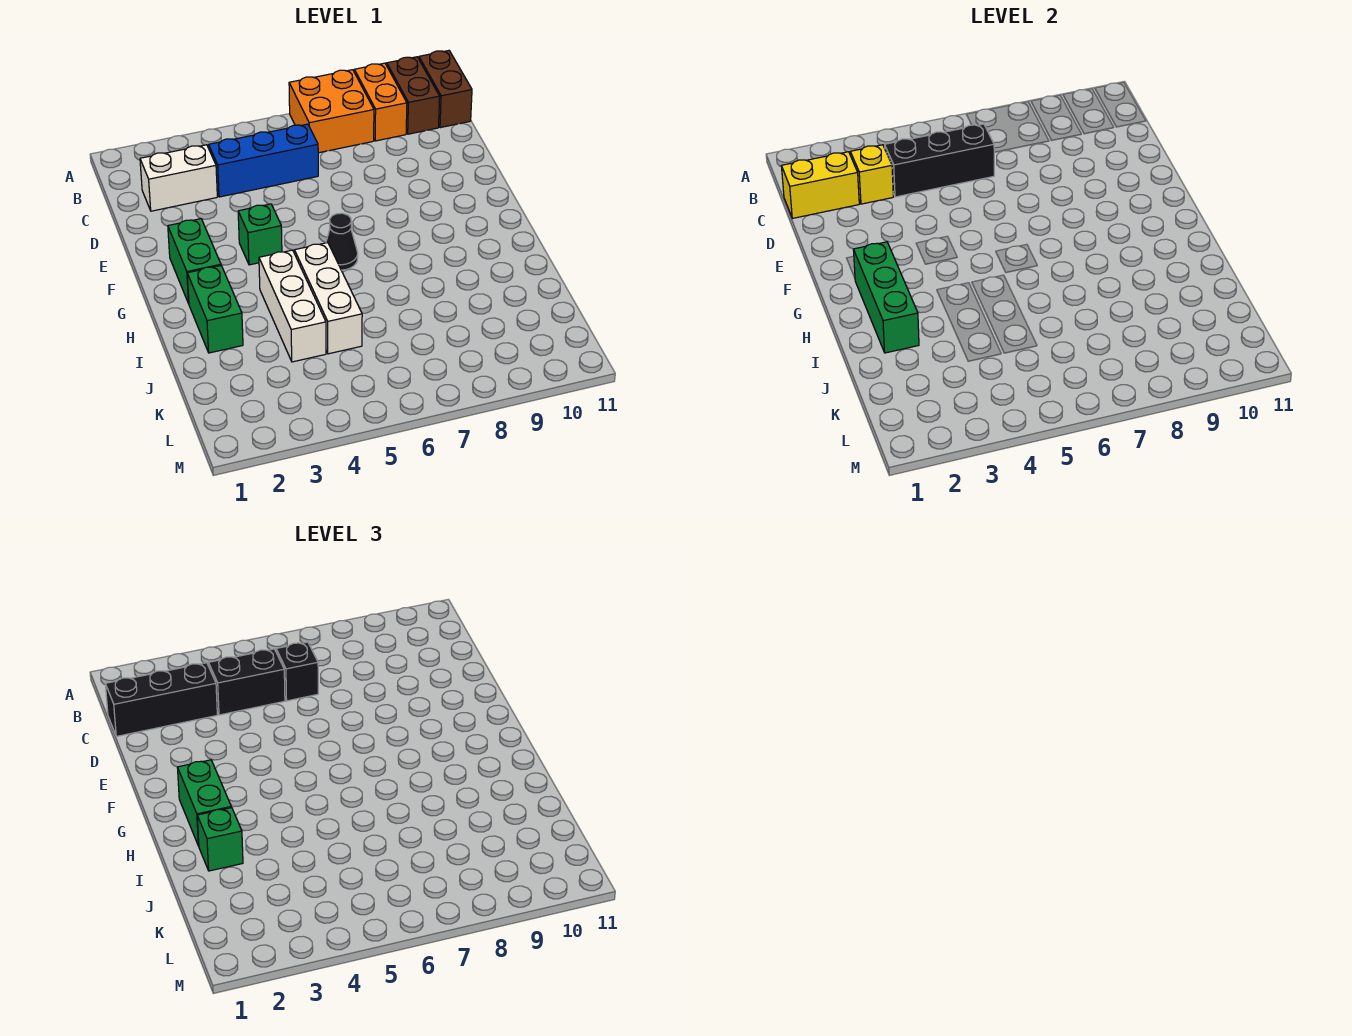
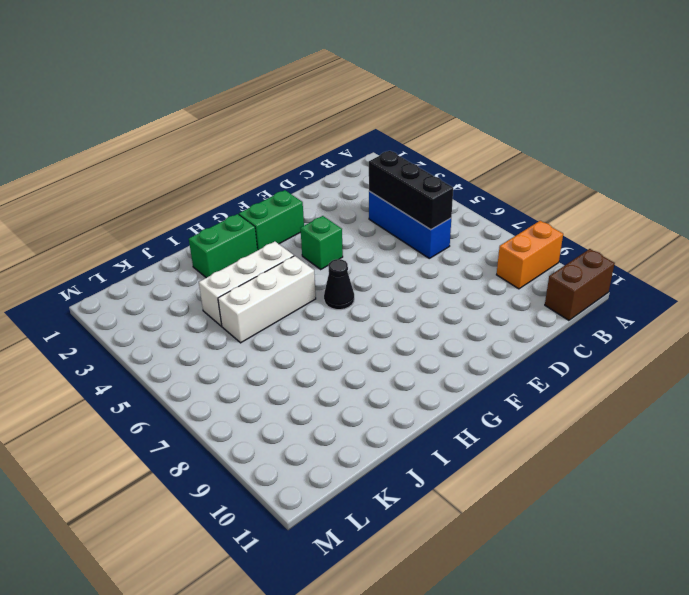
none -> orange brick A7:B8 level 1
none -> brown brick A10:B10 level 1
none -> white brick C2:C3 level 1

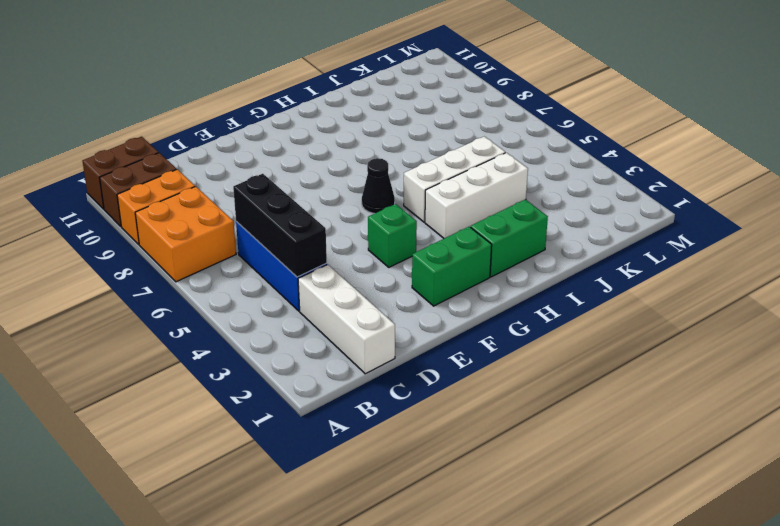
white brick C1:C3 level 1 -> white brick C2:C3 level 1
none -> yellow brick C1:C2 level 2
none -> yellow brick C3 level 2
none -> green brick G2:I2 level 2

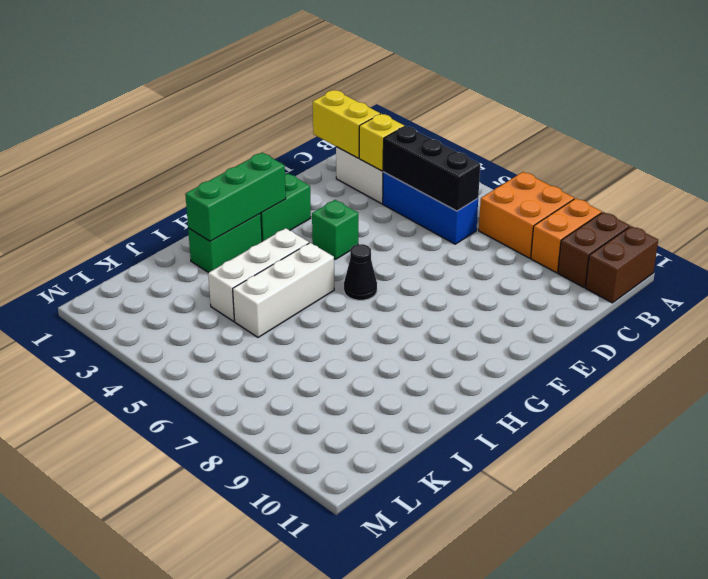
none -> black brick C1:C3 level 3
none -> black brick C4:C5 level 3
none -> black brick C6 level 3

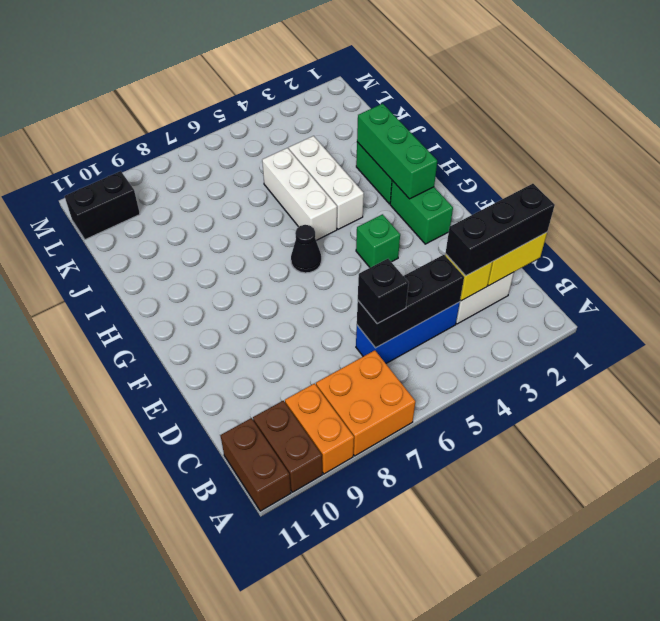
black brick L10:L11 level 1 -> black brick C4:C5 level 3
none -> green brick G2:H2 level 3
none -> green brick I2 level 3

